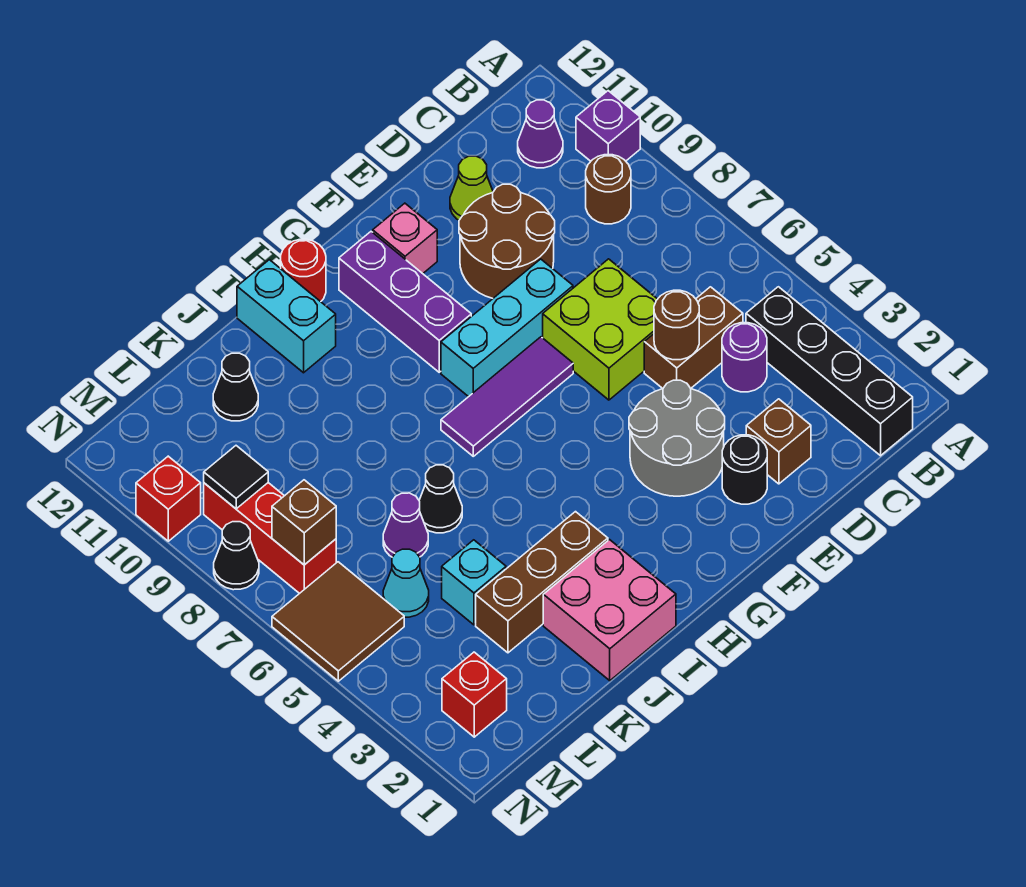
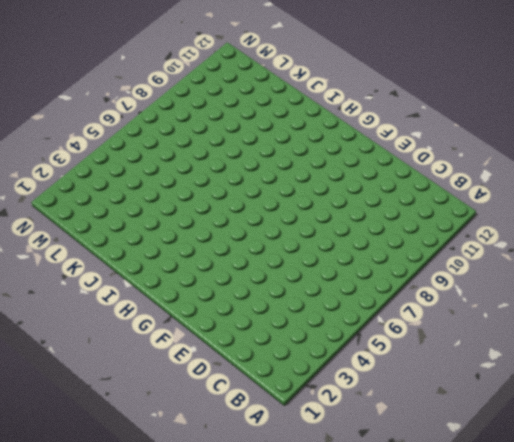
none -> purple brick A10 level 1
none -> black brick B1:B4 level 1
none -> brown round brick B9 level 1
none -> purple cone B11 level 1

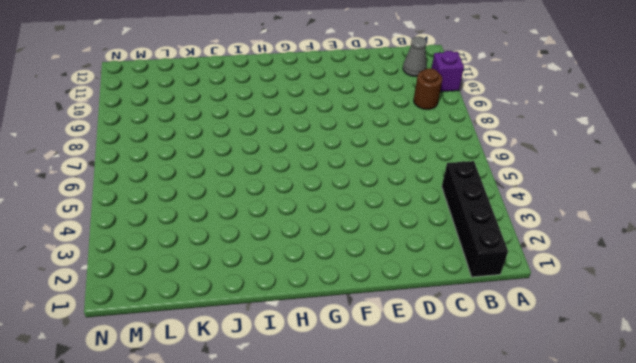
grey cone B11 level 1 -> purple cone B11 level 1
none -> purple round brick C4 level 1
none -> brown brick C5:D5 level 1
none -> brown brick D2 level 1
none -> lime brick D6:E7 level 1

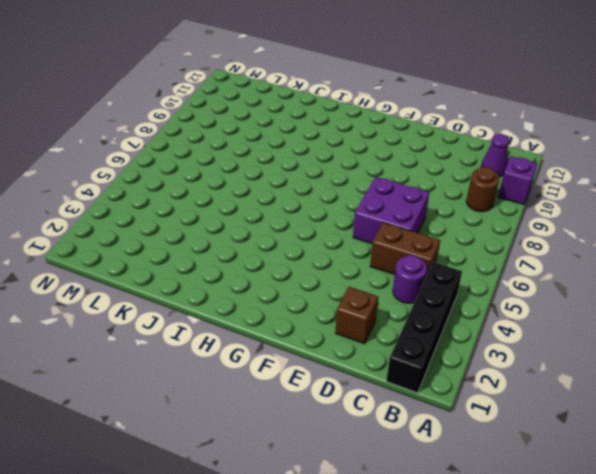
purple brick D6:E7 level 1 -> lime brick D6:E7 level 1
none -> brown round brick D9:E10 level 1
none -> lime cone D11 level 1
none -> black round brick E2 level 1
none -> grey round brick E3:F4 level 1

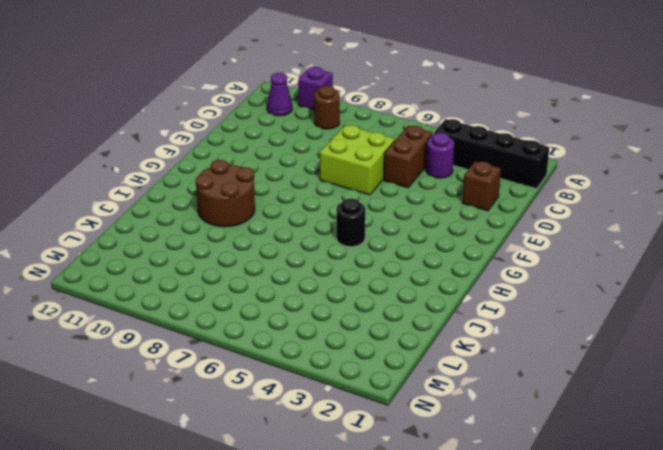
black round brick H5 level 1 -> black round brick E2 level 1
brown round brick H9:I10 level 1 -> brown round brick D9:E10 level 1
none -> lime cone D11 level 1
none -> grey round brick E3:F4 level 1
none -> cyan brick E8:G8 level 1
none -> purple tile F7:H7 level 1

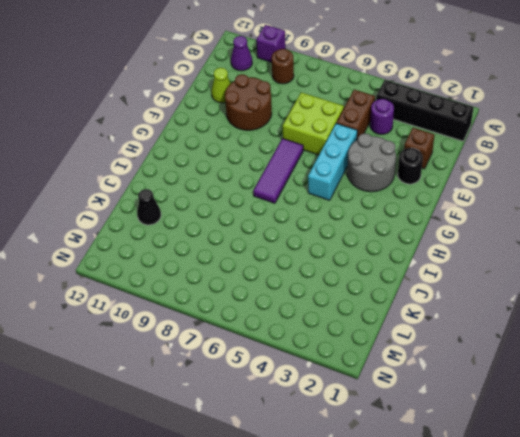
cyan brick E5:G5 level 1 -> cyan brick E8:G8 level 1
none -> pink brick F11 level 1
none -> purple brick G9:G11 level 1
none -> red round brick H12 level 1
none -> pink brick I1:J2 level 1

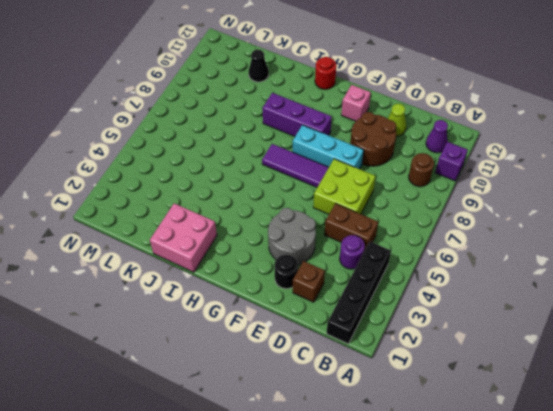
purple brick G9:I9 level 1 -> purple brick G9:G11 level 1
none -> brown brick I3:K3 level 1
none -> cyan brick I11:I12 level 1
none -> black cone J6 level 1
none -> cyan brick K4 level 1

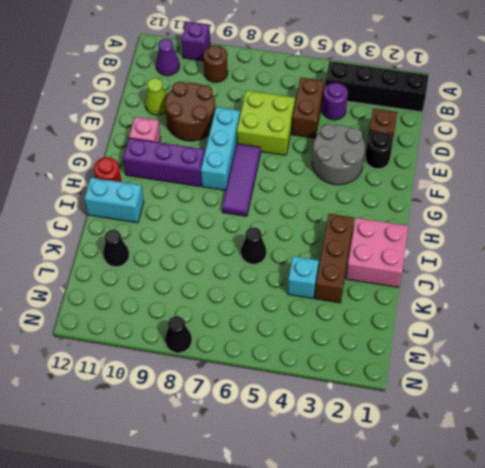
none -> purple cone K6 level 1
none -> cyan cone L5 level 1
none -> red brick M2 level 1
none -> brown tile M5:N6 level 1

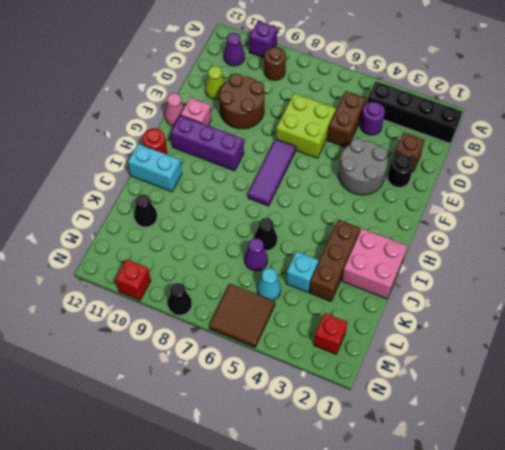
pink cone F12 level 1 -> none
none -> cyan brick E8:G8 level 1
none -> red brick M7:M9 level 1
none -> brown round brick D5 level 2
none -> brown brick M7 level 2

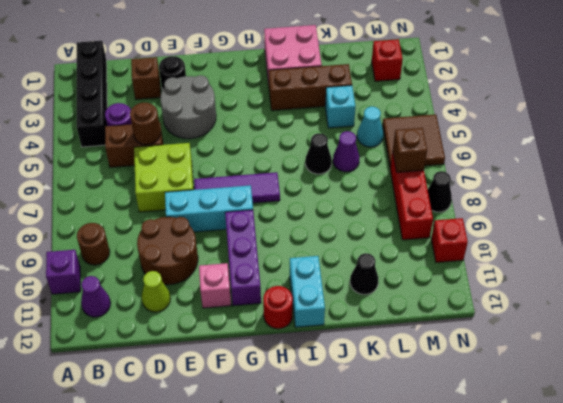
none -> black tile M9 level 2

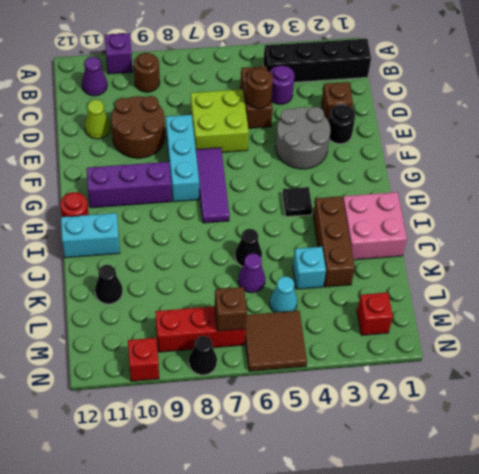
black tile H4 level 1 -> black tile M9 level 2
none -> pink brick F11 level 1

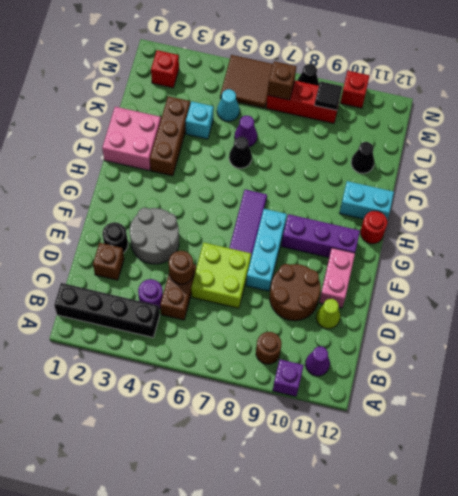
pink brick E11:F11 level 1 -> pink brick F11 level 1

